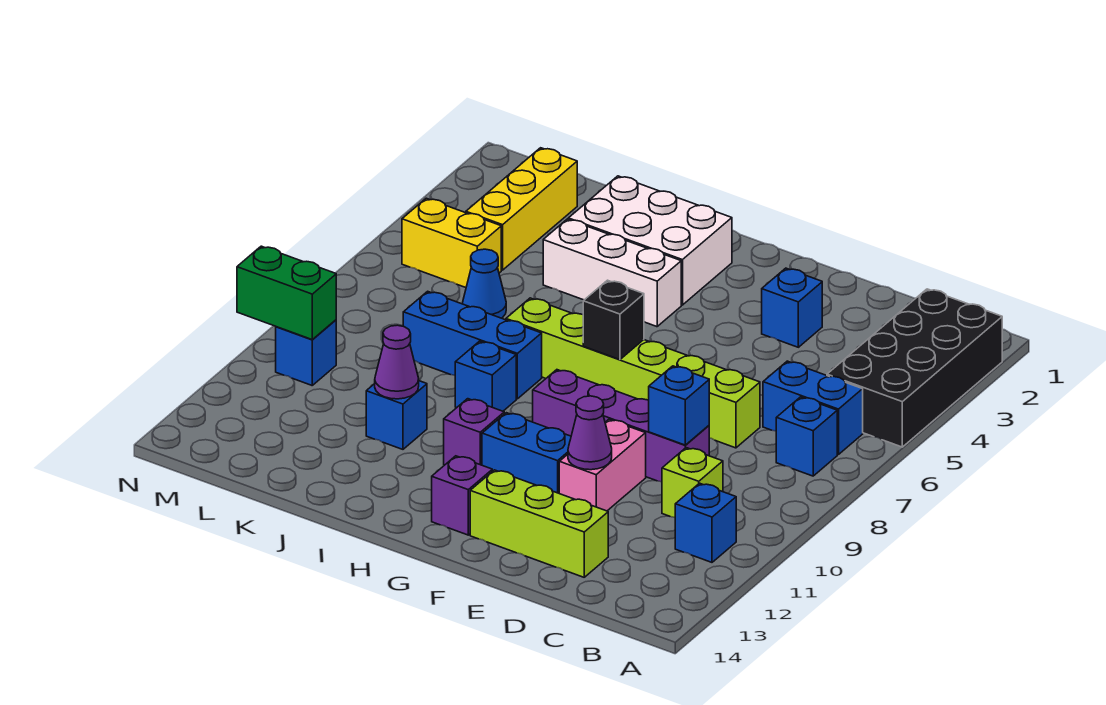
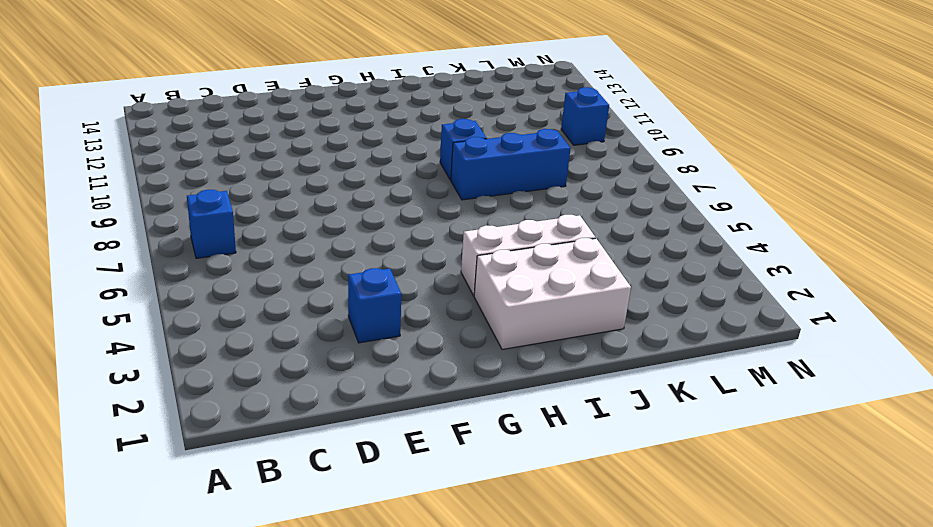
none -> black brick A2:B5 level 1
none -> blue brick B6:C6 level 1
none -> blue brick B11 level 1

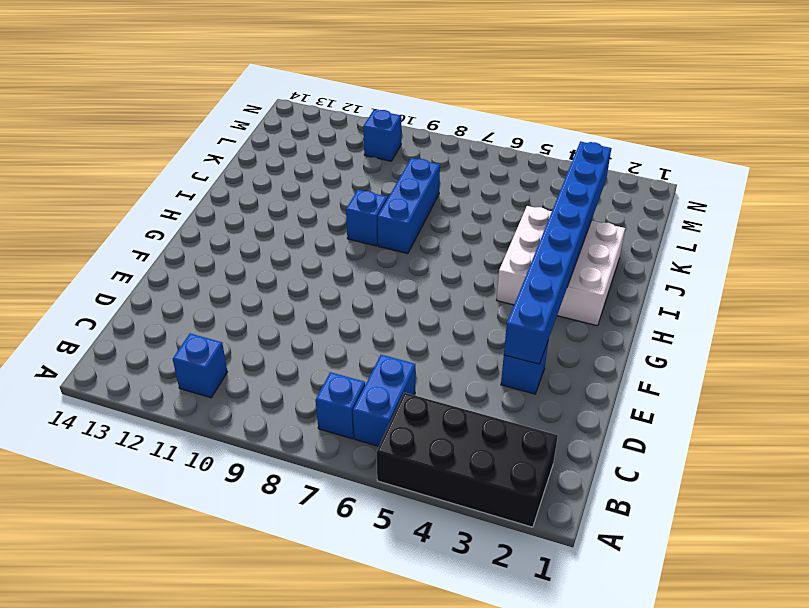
blue brick E3:L3 level 2 -> none
none -> lime brick C10 level 1
none -> lime brick D7:I7 level 1
none -> purple brick D9:G9 level 1

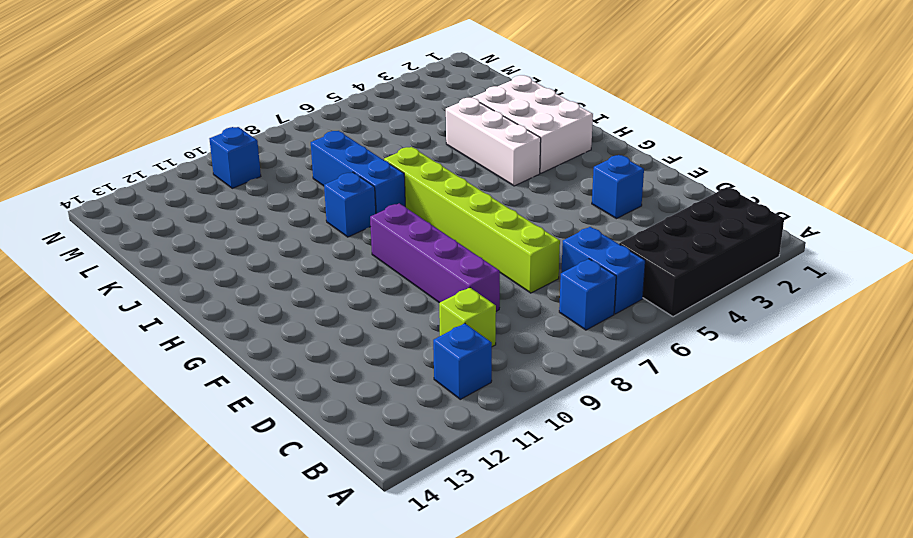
none -> lime brick D13:F13 level 1
none -> pink brick E10:E11 level 1
none -> blue brick F11:G11 level 1

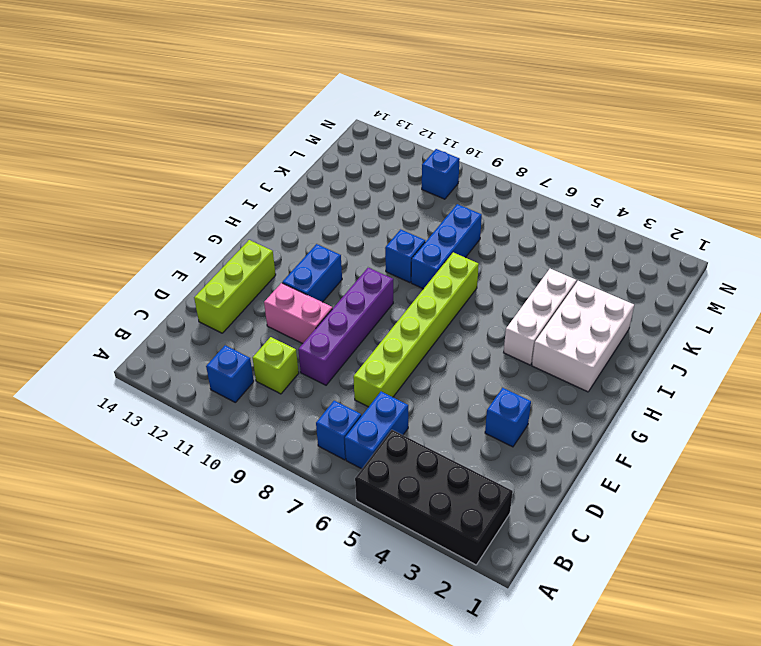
none -> purple brick G13 level 1
none -> purple brick H11 level 1
none -> blue brick J11 level 1

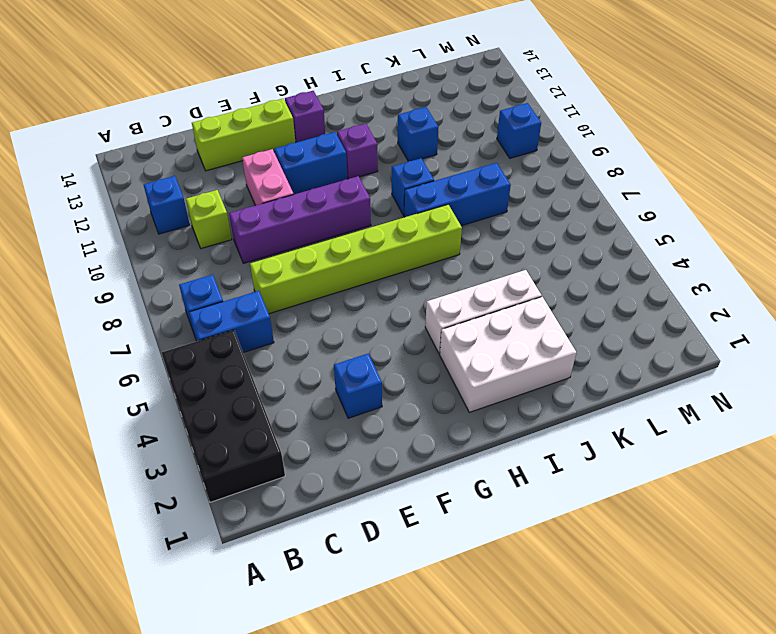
none -> blue cone K6 level 1
none -> yellow brick L2:L4 level 1
none -> yellow brick L5:M5 level 1

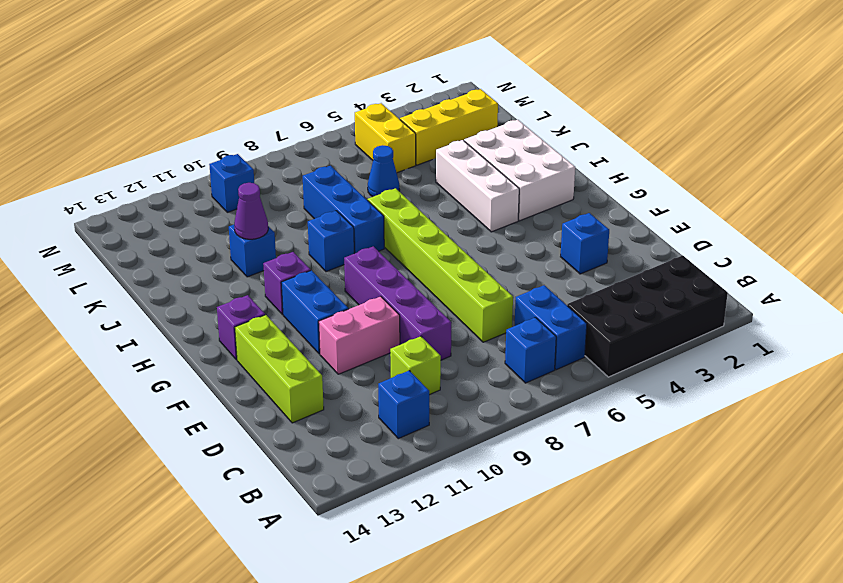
none -> blue brick D9 level 2
none -> purple cone E11 level 2
none -> black brick G7 level 2

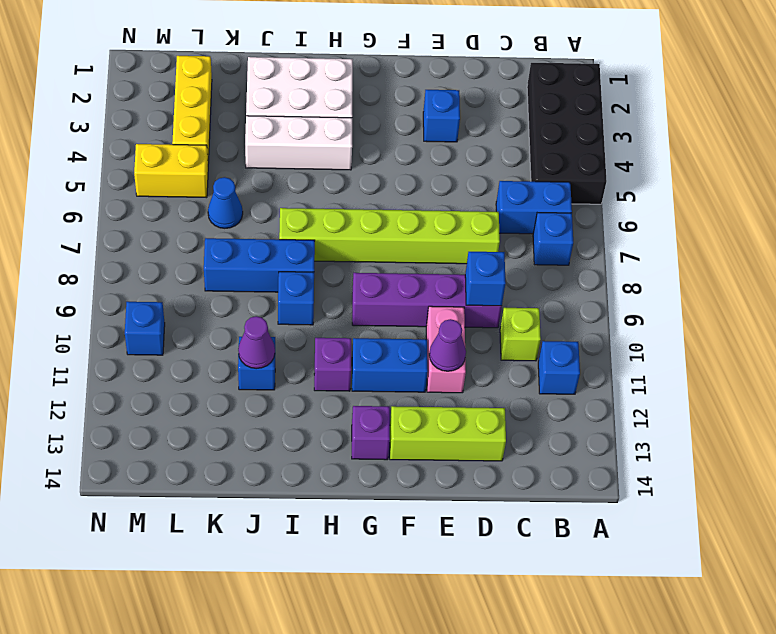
none -> black brick G7 level 2
none -> green brick M10:N10 level 2

